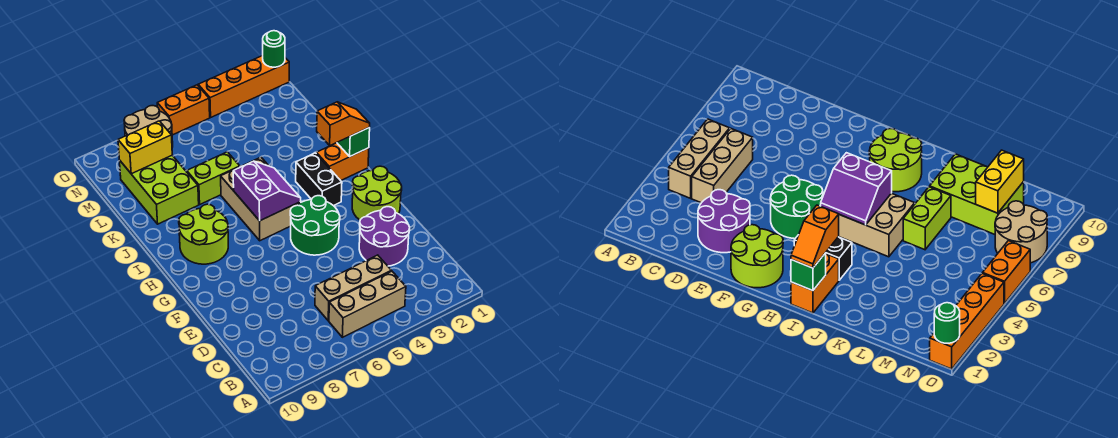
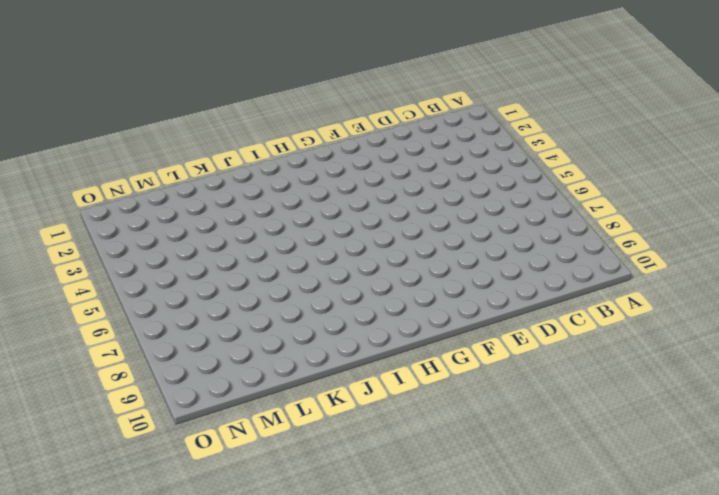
none -> tan brick B4:B6 level 1
none -> tan brick C4:C6 level 1
none -> purple round brick D2:E3 level 1

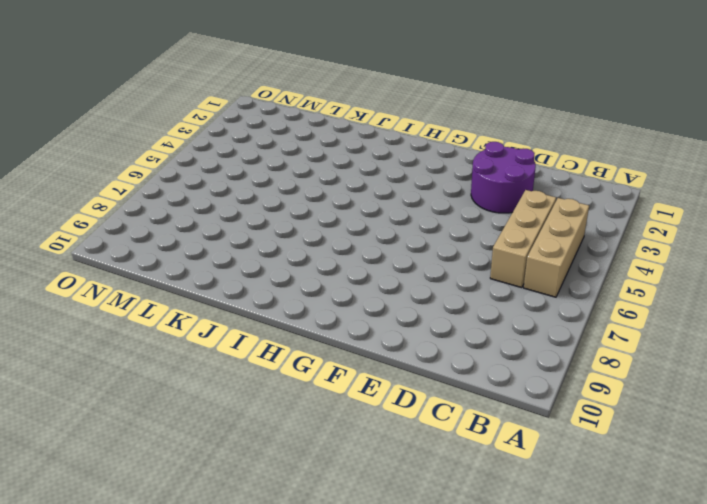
none -> lime round brick F1:G2 level 1
none -> green round brick F4:G5 level 1
none -> black brick H3:I3 level 1

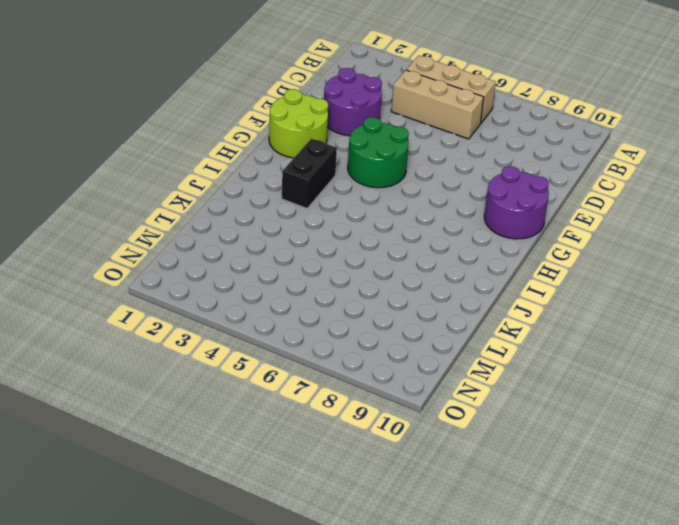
purple round brick F9:G10 level 1 -> none
none -> tan brick H5:J6 level 1
none -> lime round brick H8:I9 level 1
none -> orange brick I1:I2 level 1

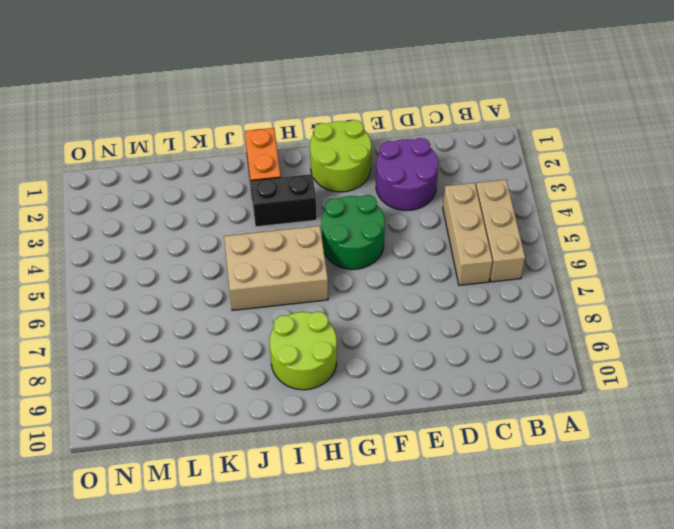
none -> lime brick K6:K7 level 1
none -> lime brick K8:M9 level 1
none -> tan round brick N7:O8 level 1

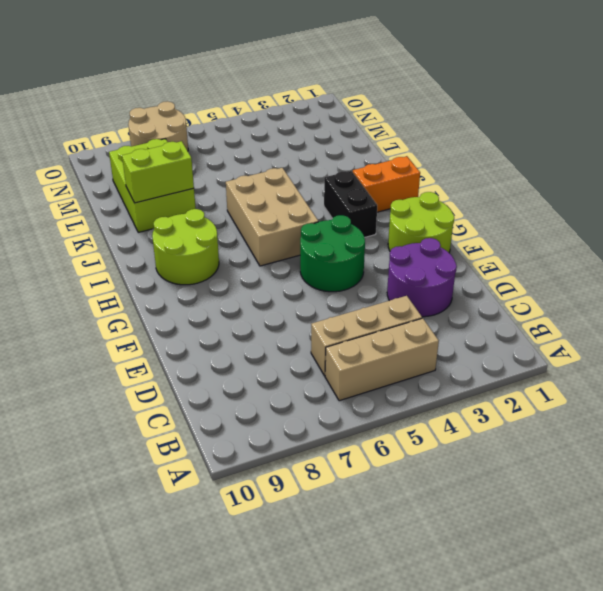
lime brick K8:K9 level 2 -> lime brick K6:K7 level 1
none -> orange brick O1:O4 level 1
none -> orange brick O5:O6 level 1
none -> purple slope H5:I6 level 2 top 6

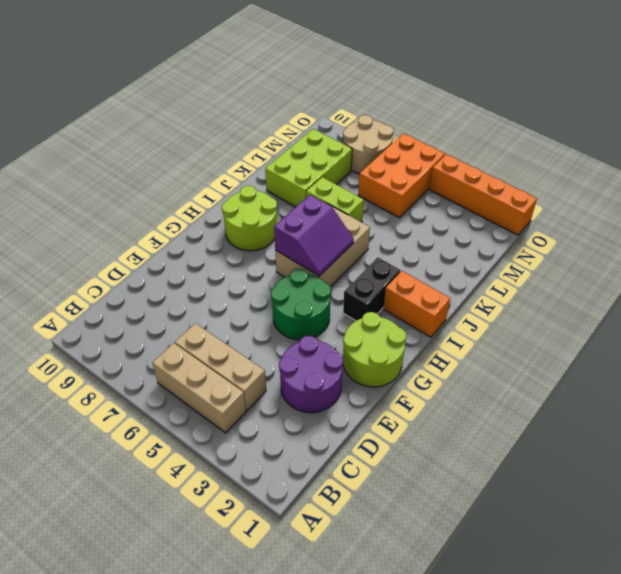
orange brick M5:O6 level 1 -> orange brick O5:O6 level 1
none -> green brick I1 level 2
none -> yellow brick M8:M9 level 2
none -> green round brick O1 level 2

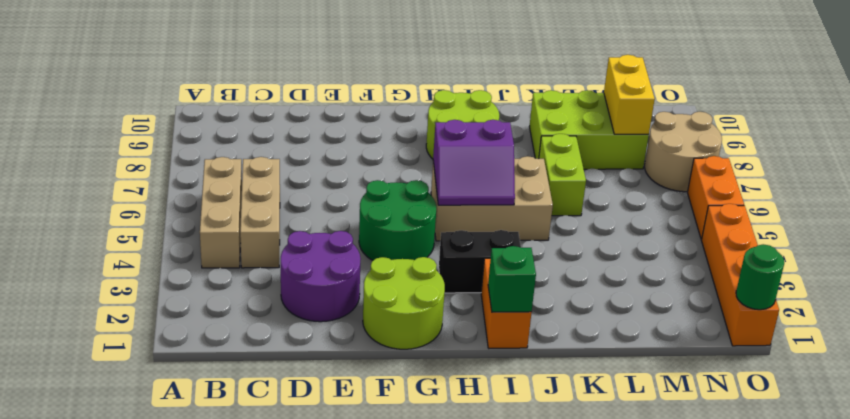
none -> orange slope I1:I2 level 3 top 2

